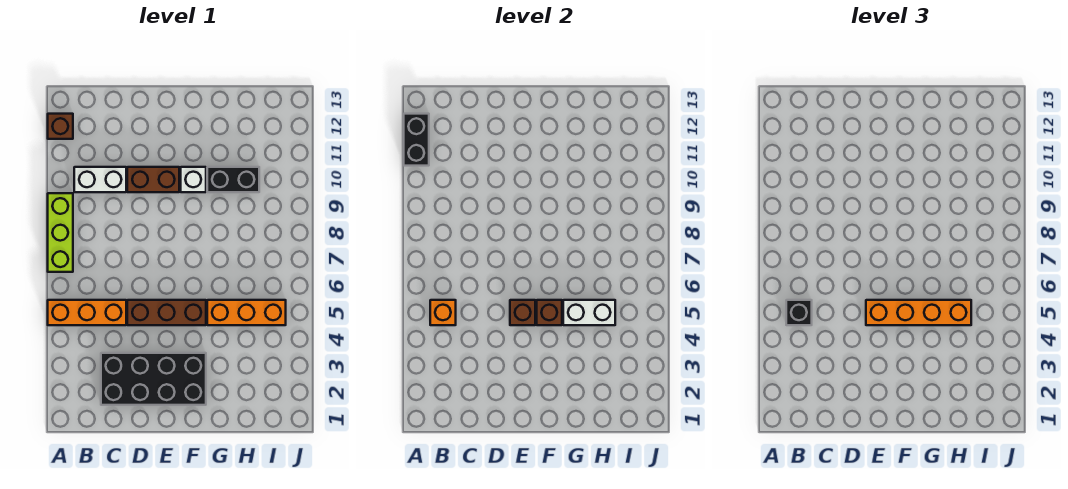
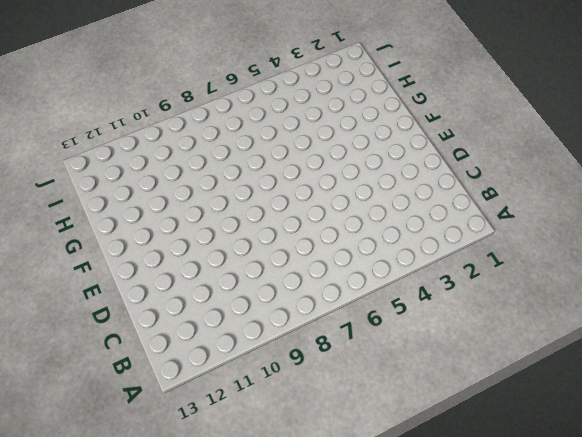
none -> orange brick A5:C5 level 1
none -> lime brick A7:A9 level 1
none -> brown brick A12 level 1

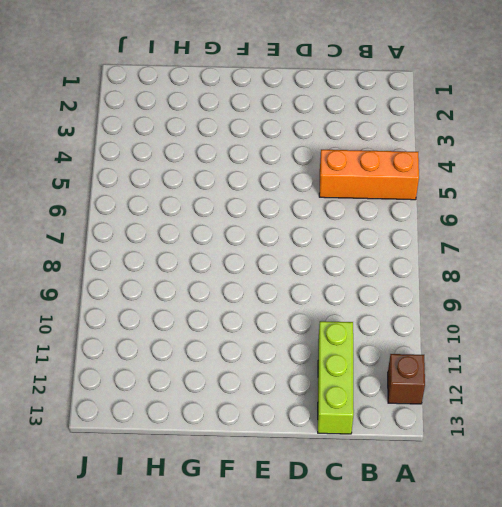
lime brick C11:C13 level 1 -> lime brick A7:A9 level 1
none -> white brick B10:C10 level 1
none -> black brick C2:F3 level 1
none -> brown brick D5:F5 level 1

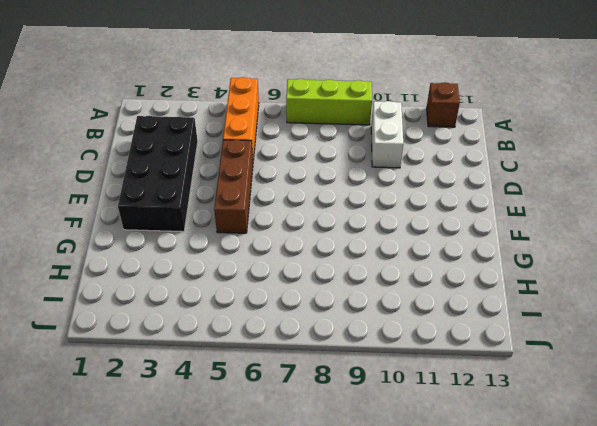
none -> brown brick D10:E10 level 1
none -> white brick F10 level 1
none -> orange brick G5:I5 level 1

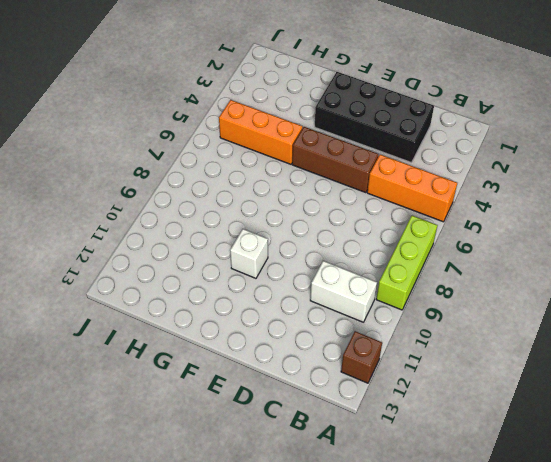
none -> brown brick D10:E10 level 1
none -> black brick G10:H10 level 1
none -> black brick A11:A12 level 2

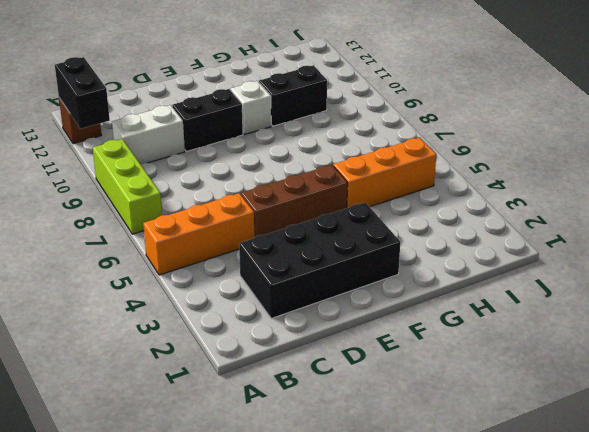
black brick D10:E10 level 1 -> brown brick D10:E10 level 1
none -> orange brick B5 level 2
none -> brown brick E5 level 2
none -> brown brick F5 level 2

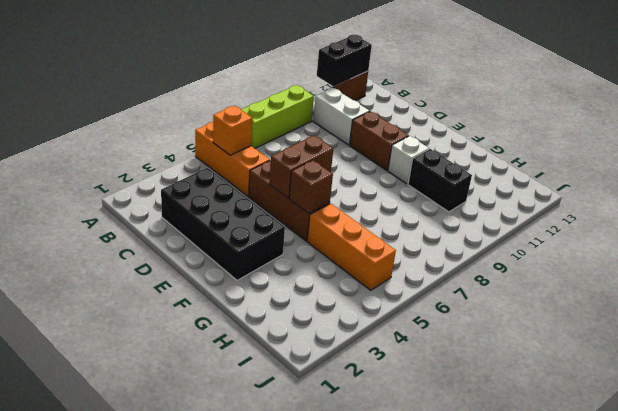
brown brick E5:E6 level 2 -> brown brick E5 level 2
none -> white brick G5:H5 level 2
none -> black brick B5 level 3
none -> orange brick E5:H5 level 3

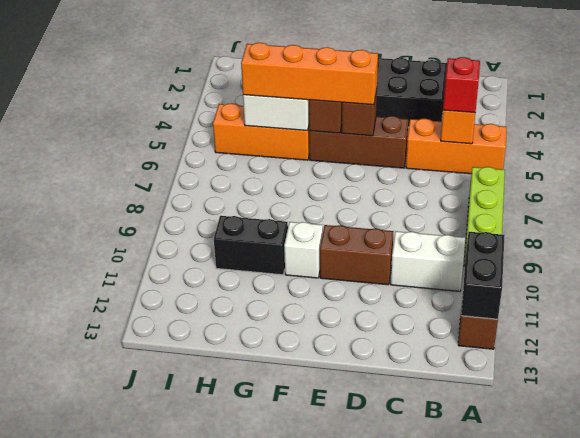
red brick B5 level 3 -> black brick B5 level 3

